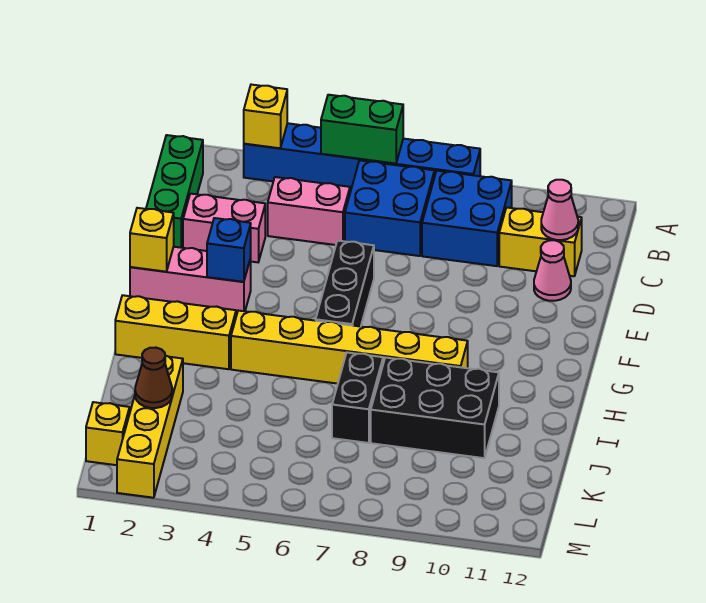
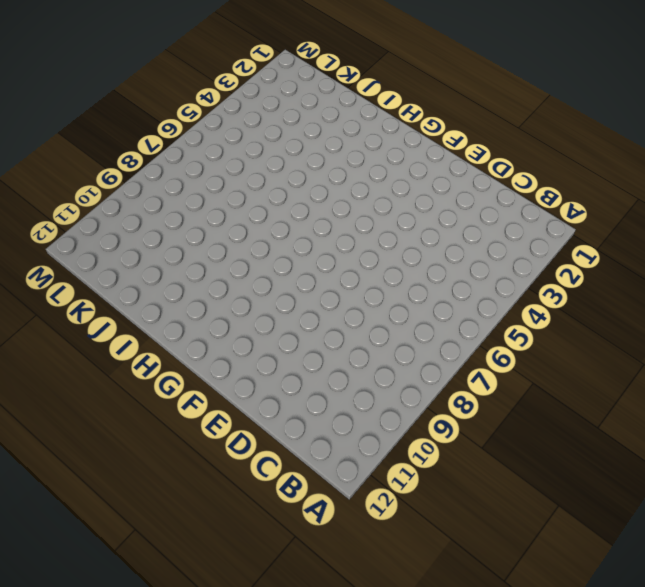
none -> blue brick A3:A8 level 1
none -> green brick B1:D1 level 1
none -> blue brick B6:C7 level 1

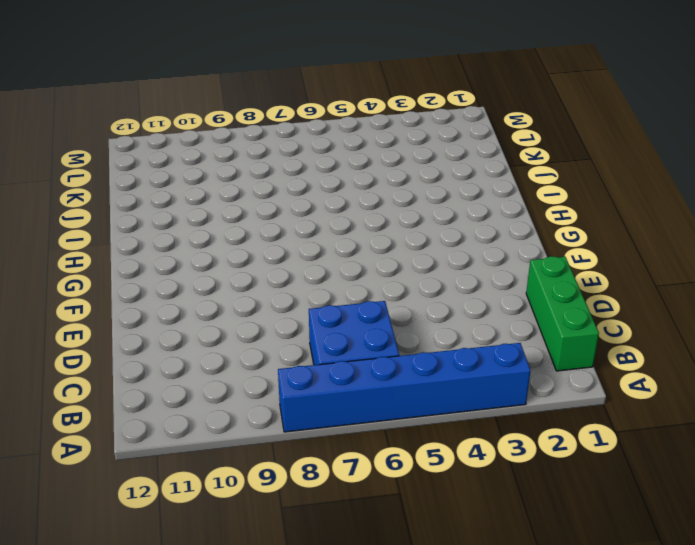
none -> blue brick B8:C9 level 1
none -> pink brick C4:C5 level 1
none -> yellow brick C10:C11 level 1

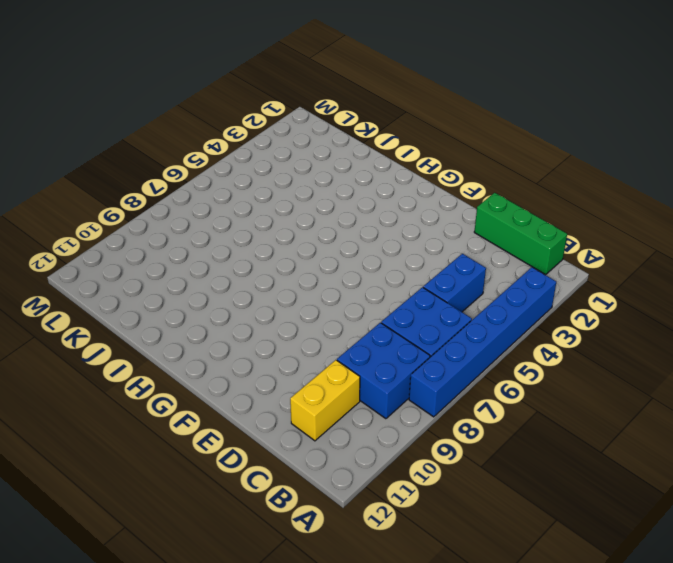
blue brick C4:C5 level 1 -> pink brick C4:C5 level 1
none -> pink brick D2:D3 level 1
none -> pink cone D11 level 1
none -> black brick E6:G6 level 1

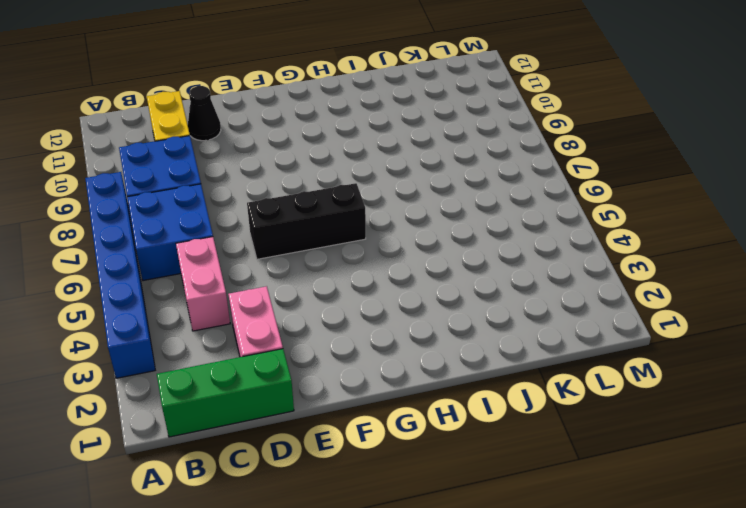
black cone D11 level 1 -> pink cone D11 level 1
none -> pink brick F1:F3 level 1
none -> yellow brick H1:H3 level 1
none -> yellow brick H4:H9 level 1

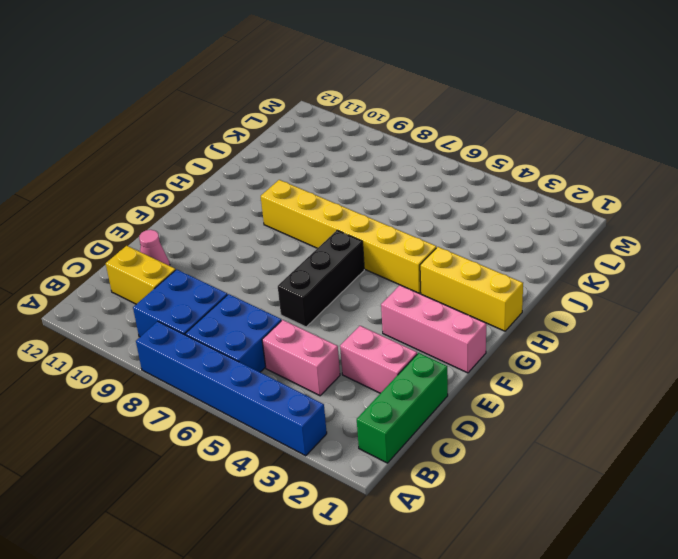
none -> black brick I7:J7 level 1
none -> black brick I8:J10 level 1
none -> yellow brick J2:M2 level 1

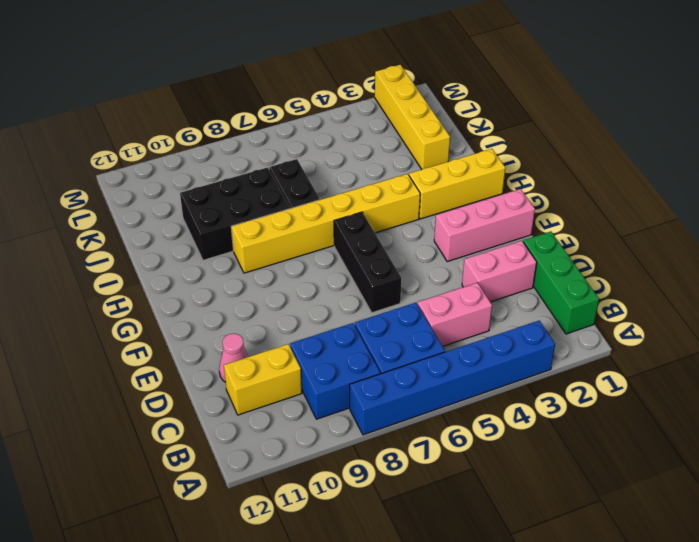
none -> yellow brick L1 level 1
none -> yellow brick A3 level 2
none -> green brick A5:A6 level 2

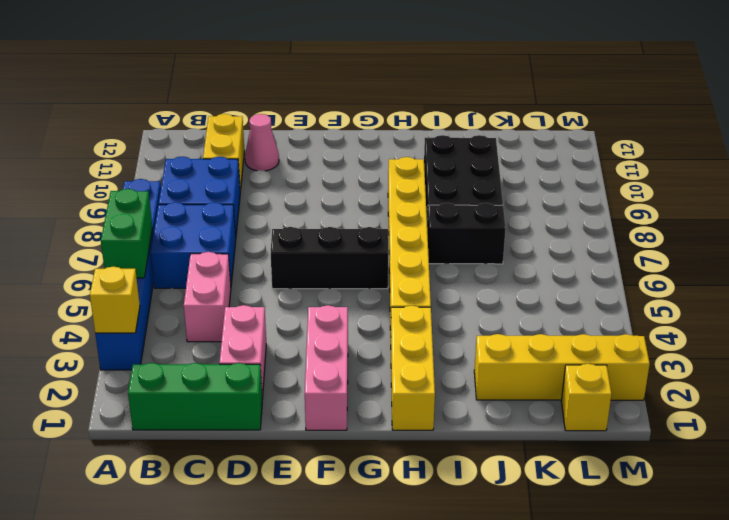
none -> pink cone C11 level 2
none -> yellow brick F1 level 2
none -> blue brick F3 level 2

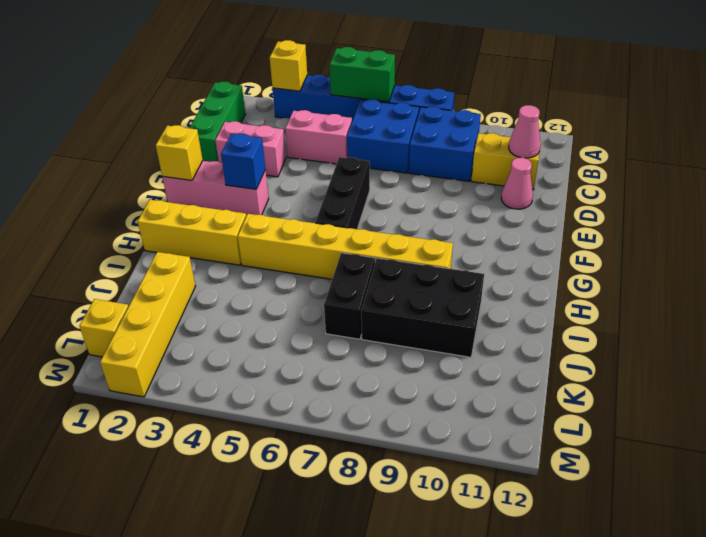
none -> brown cone K2 level 2

